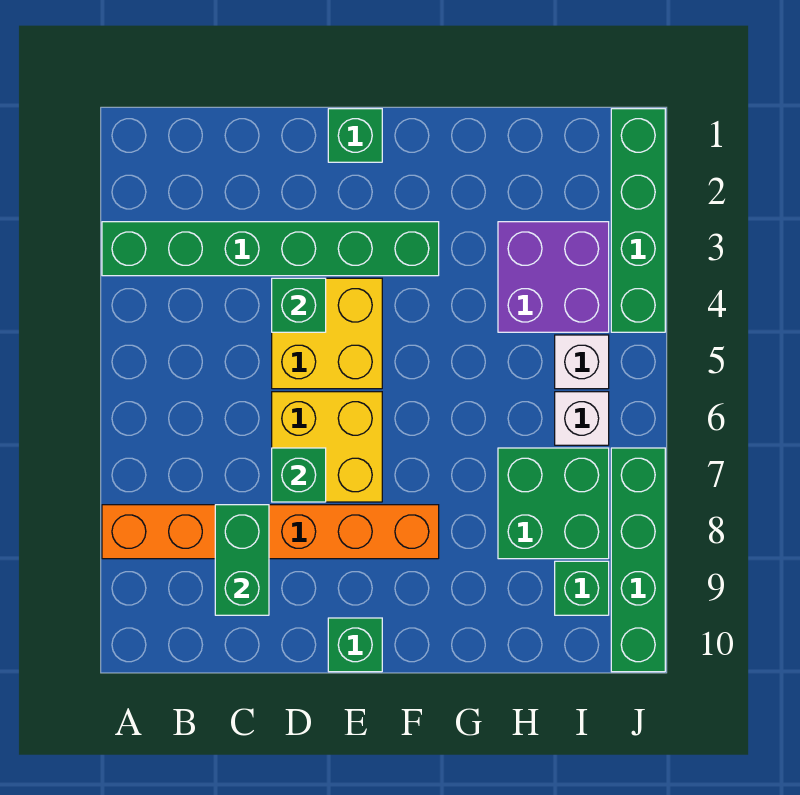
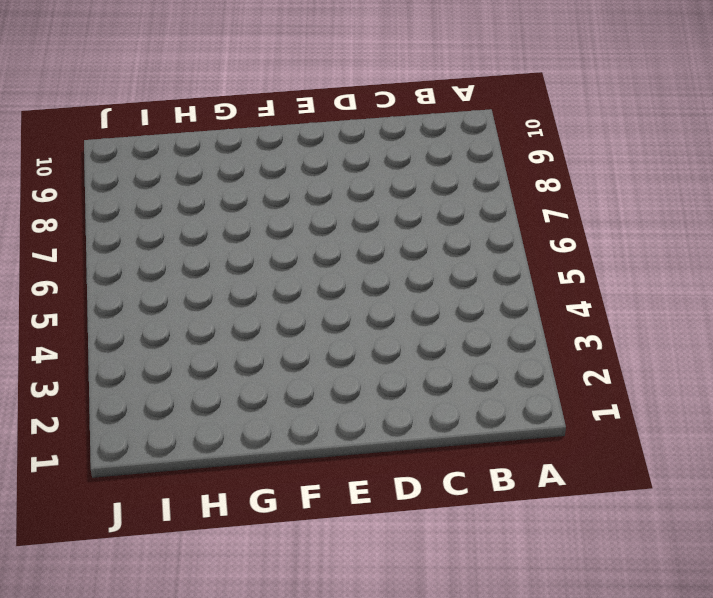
none -> green brick A3:F3 level 1
none -> orange brick A8:F8 level 1
none -> yellow brick D4:E5 level 1

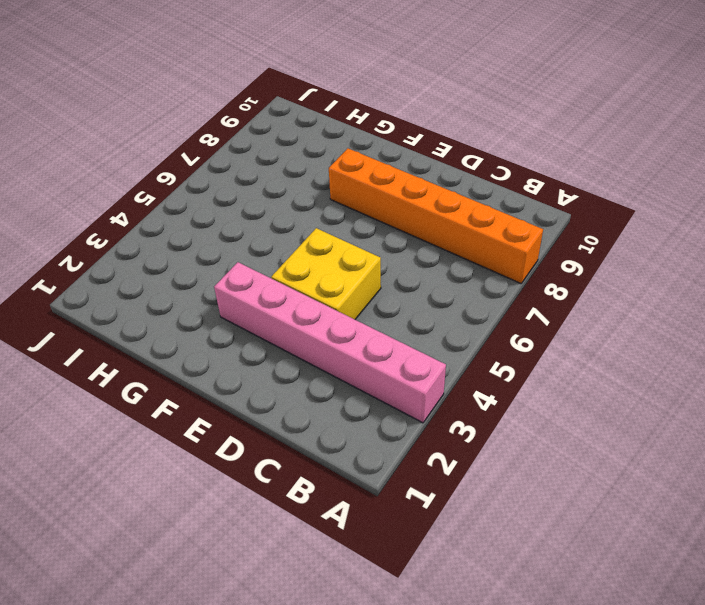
pink brick A3:F3 level 1 -> green brick A3:F3 level 1
none -> yellow brick D6:E7 level 1
none -> green brick E1 level 1
none -> green brick E10 level 1

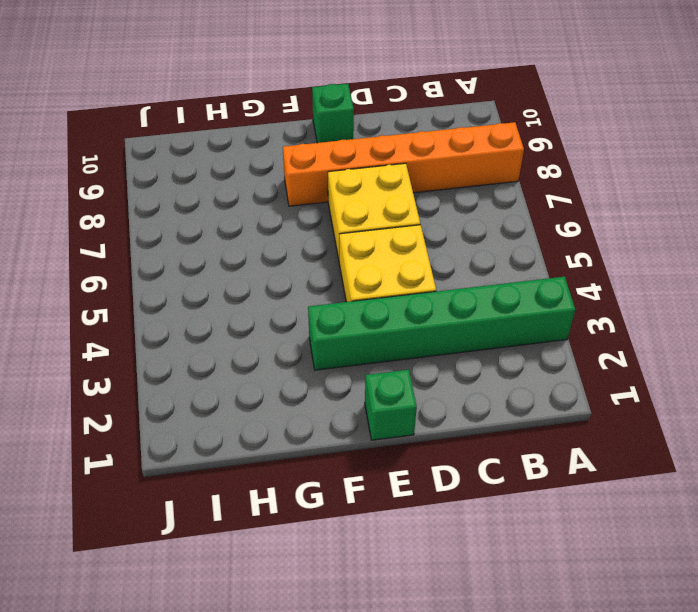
none -> purple brick H3:I4 level 1
none -> green brick H7:I8 level 1
none -> white brick I5 level 1

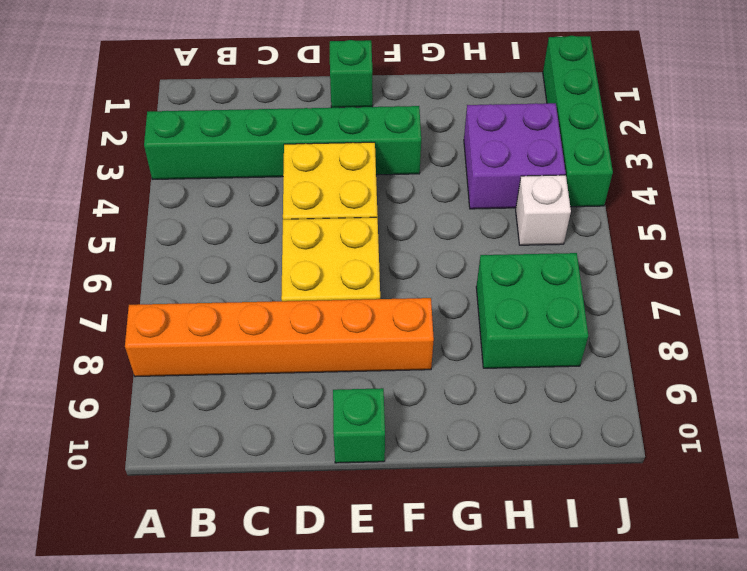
none -> white brick I6 level 1
none -> green brick I9 level 1
none -> green brick J7:J10 level 1

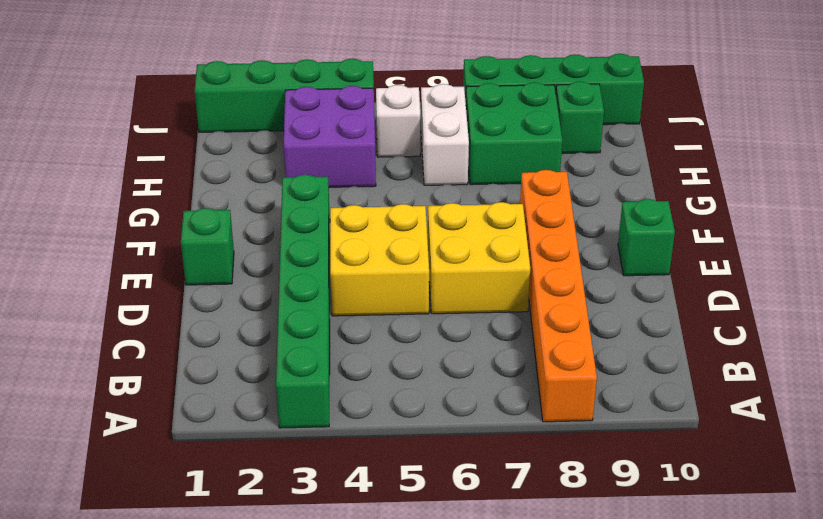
white brick H6:I6 level 1 -> white brick I6 level 1
none -> green brick C8:C9 level 2
none -> green brick D4 level 2
none -> green brick D7 level 2

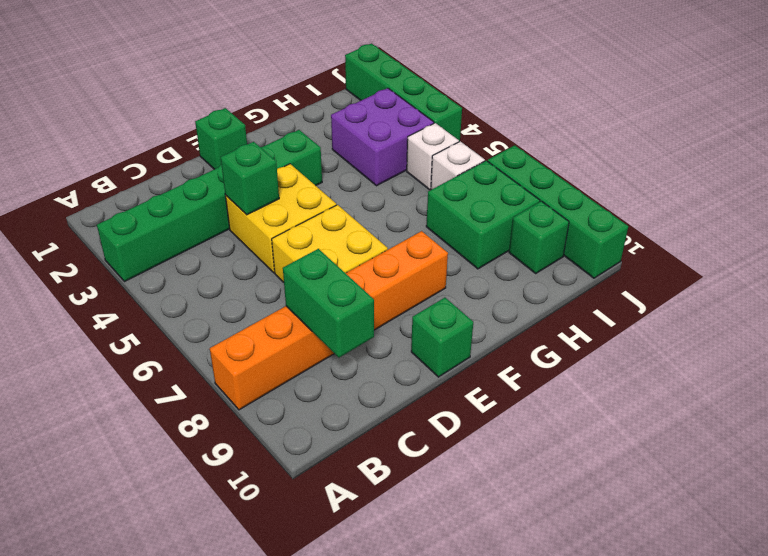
none -> green brick D7 level 2

